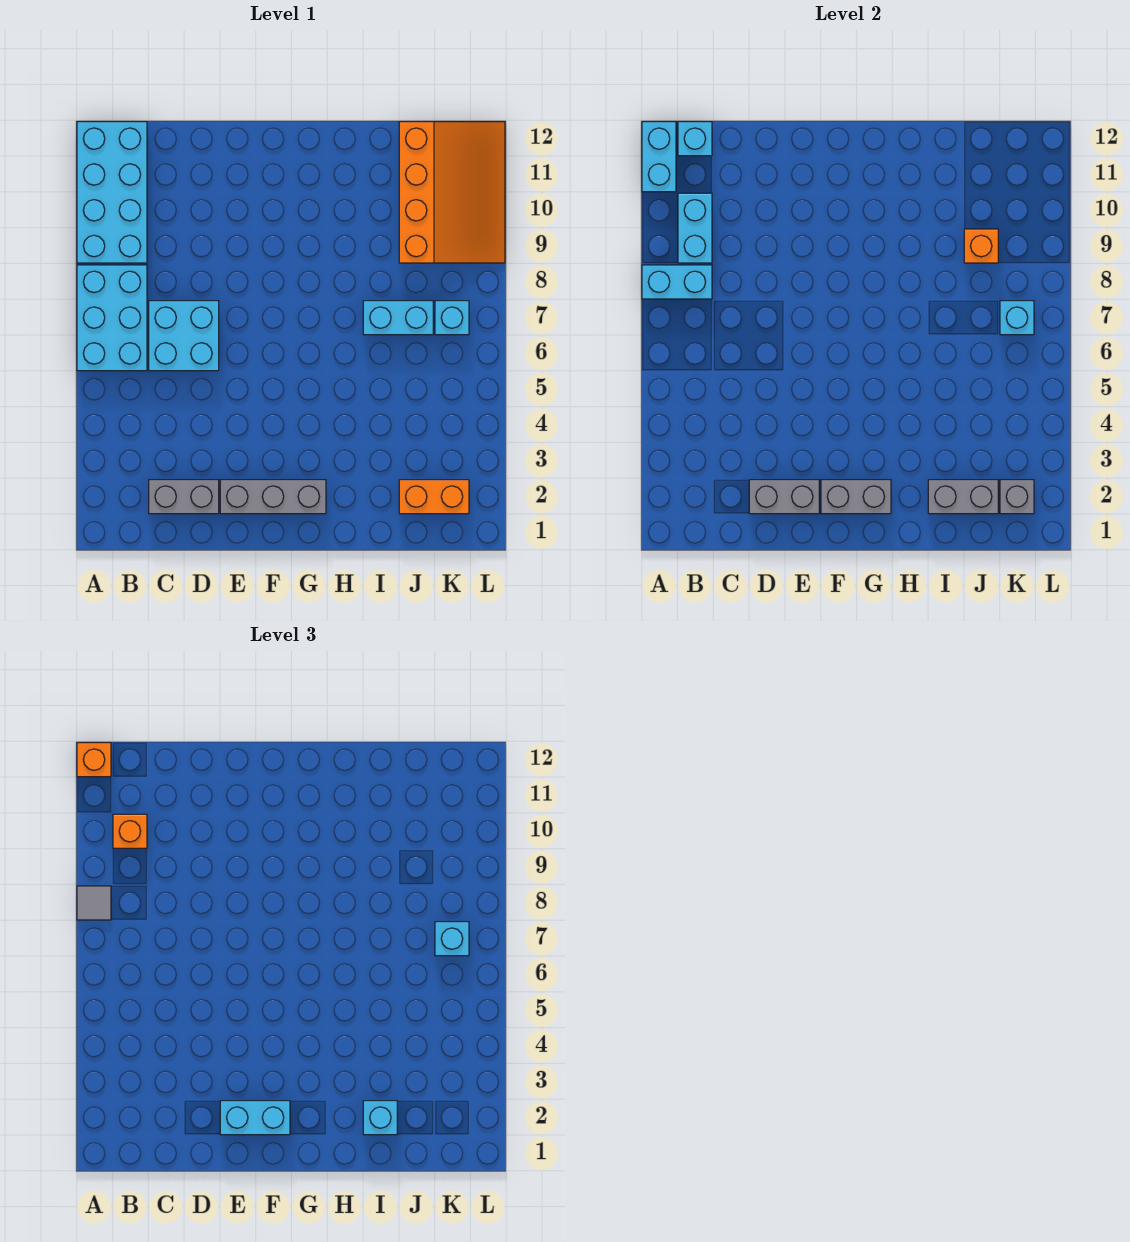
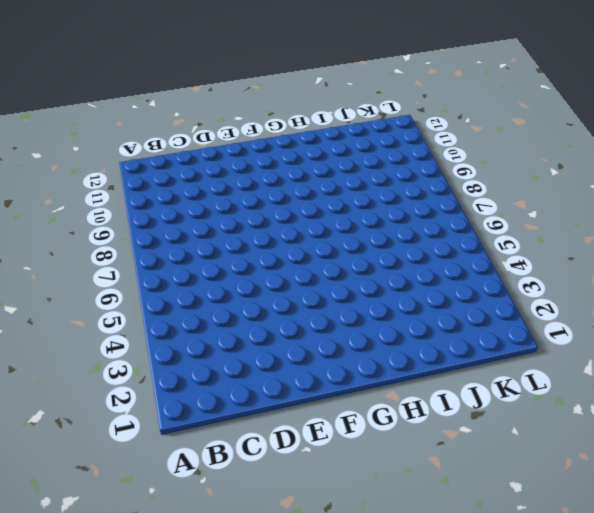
none -> cyan brick A6:B8 level 1
none -> cyan brick A9:B12 level 1
none -> grey brick C2:D2 level 1

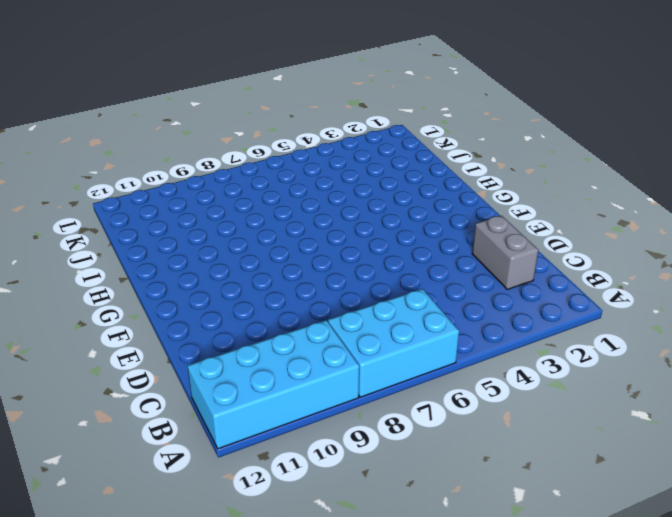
none -> cyan brick C6:D7 level 1
none -> grey brick E2:G2 level 1
none -> cyan brick I7:J7 level 1

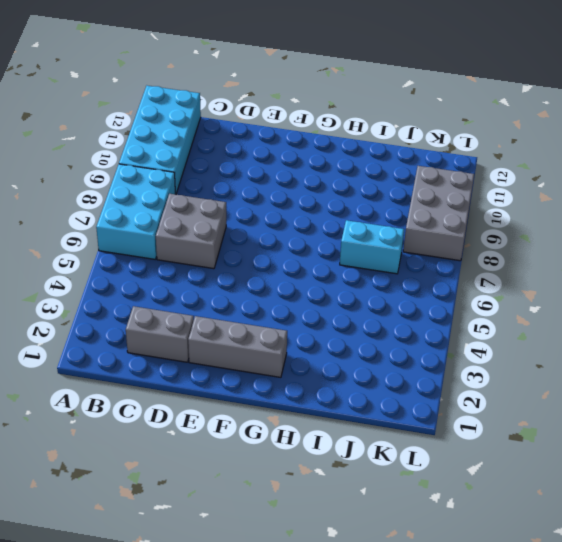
grey brick C6:D7 level 1 -> cyan brick C6:D7 level 1
grey brick K8:L10 level 1 -> orange slope J9:L12 level 1 top J
none -> orange brick J2:K2 level 1
none -> cyan brick K7 level 1
none -> cyan brick A8:B8 level 2

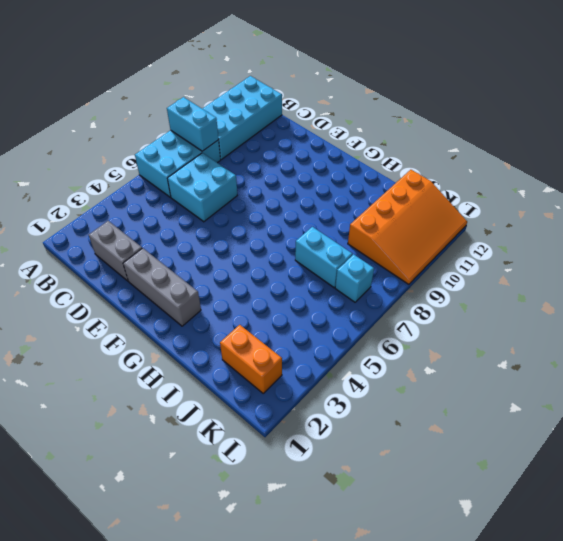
none -> cyan brick A11:A12 level 2
none -> cyan brick B9:B10 level 2
none -> cyan brick B12 level 2

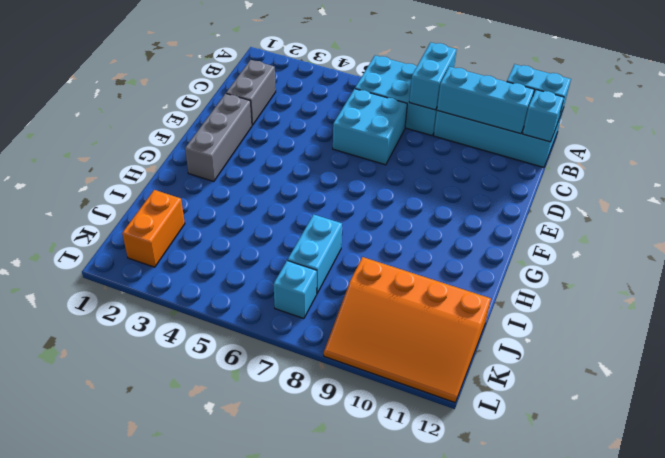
cyan brick B9:B11 level 2 -> cyan brick B9:B10 level 2
none -> grey brick D2:E2 level 2
none -> grey brick F2:G2 level 2
none -> grey brick I2:J2 level 2

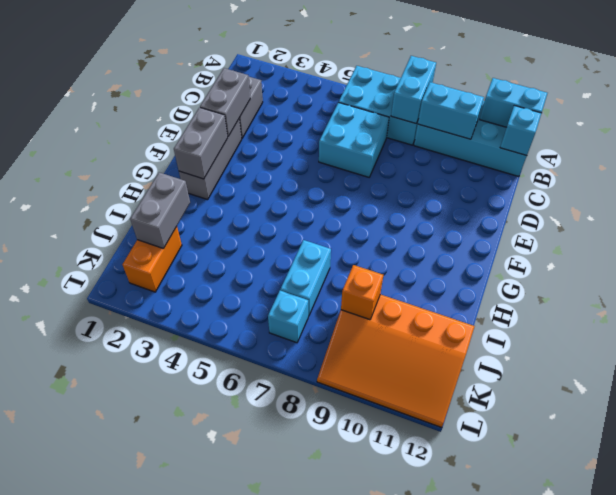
none -> grey brick K2 level 2
none -> cyan brick K7 level 2
none -> grey tile A8 level 3

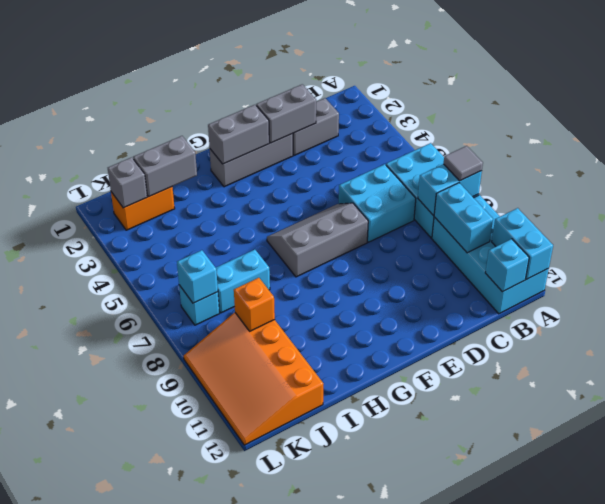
grey slope E6:G7 level 1 top 7 -> none
none -> orange brick A12 level 3
none -> orange brick B10 level 3
none -> cyan brick E2:F2 level 3

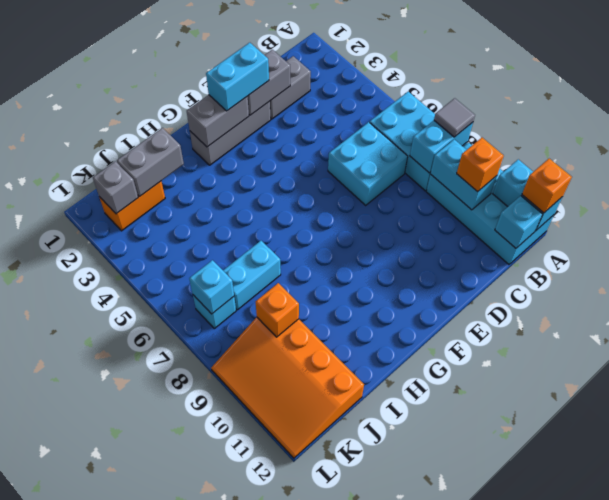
none -> cyan brick I2 level 3
none -> cyan brick K7 level 3

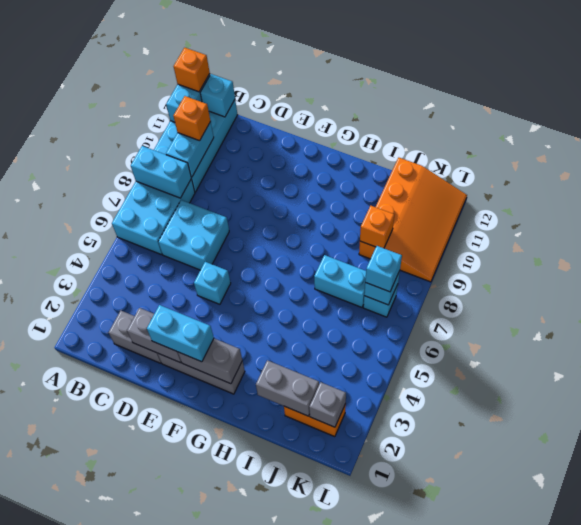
cyan brick E5 level 1 -> cyan brick I2 level 3
none -> grey tile A8 level 3

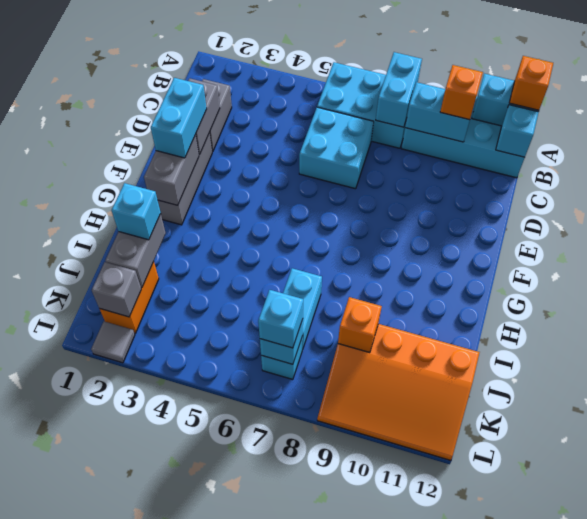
grey tile L2 level 1 -> grey tile A8 level 3

